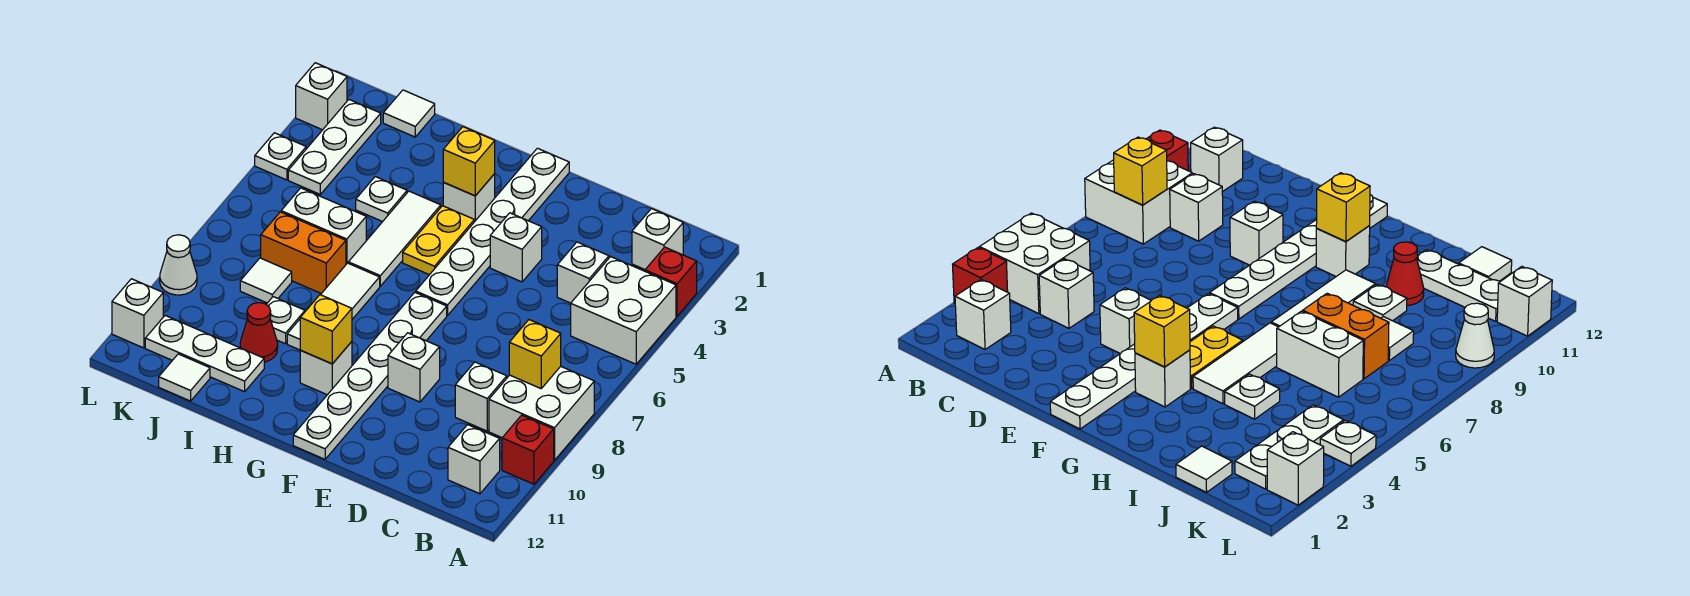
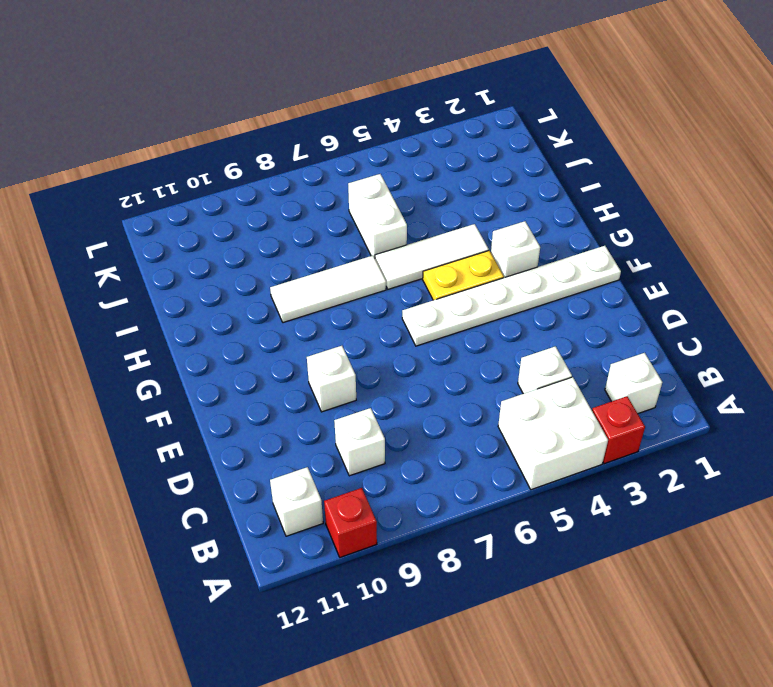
none -> white brick A8:B9 level 1
none -> white brick E4 level 1
none -> white plate F7:F12 level 1
none -> white brick G10 level 1

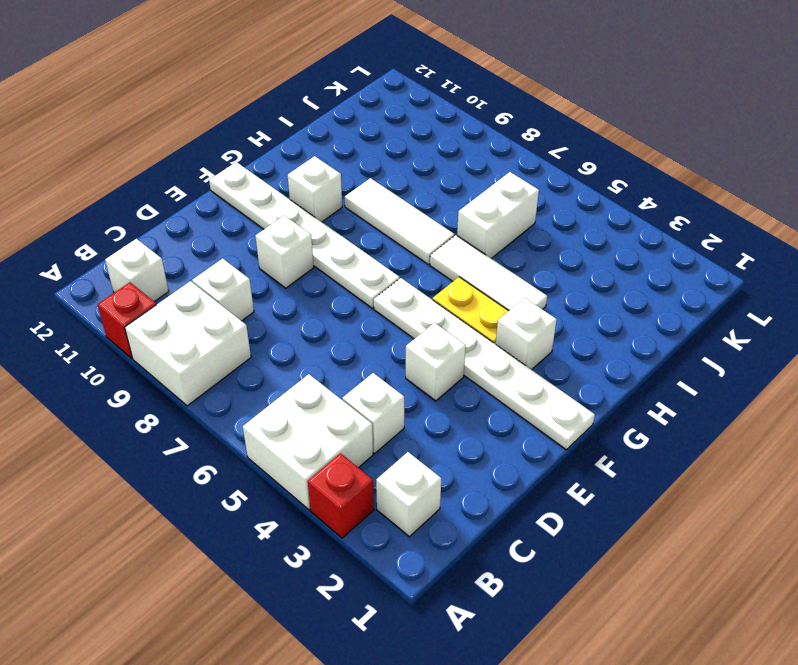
none -> white plate I4 level 1
none -> orange brick I7:J7 level 1
none -> white plate I9 level 1
none -> red cone I10 level 1

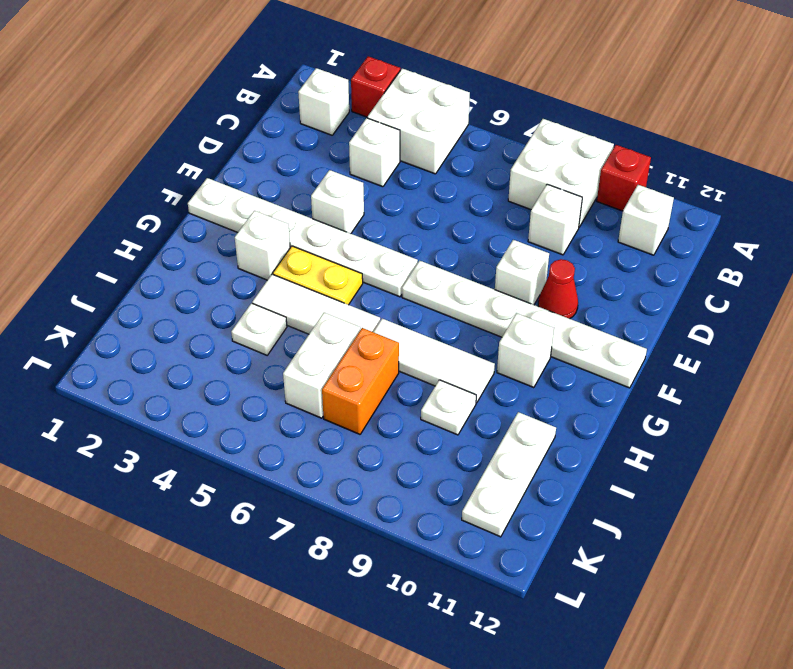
red cone E10 level 1 -> red cone I10 level 1
none -> white tile J1 level 1
none -> white tile J8 level 1
none -> white tile J12 level 1
none -> white plate K2:K4 level 1

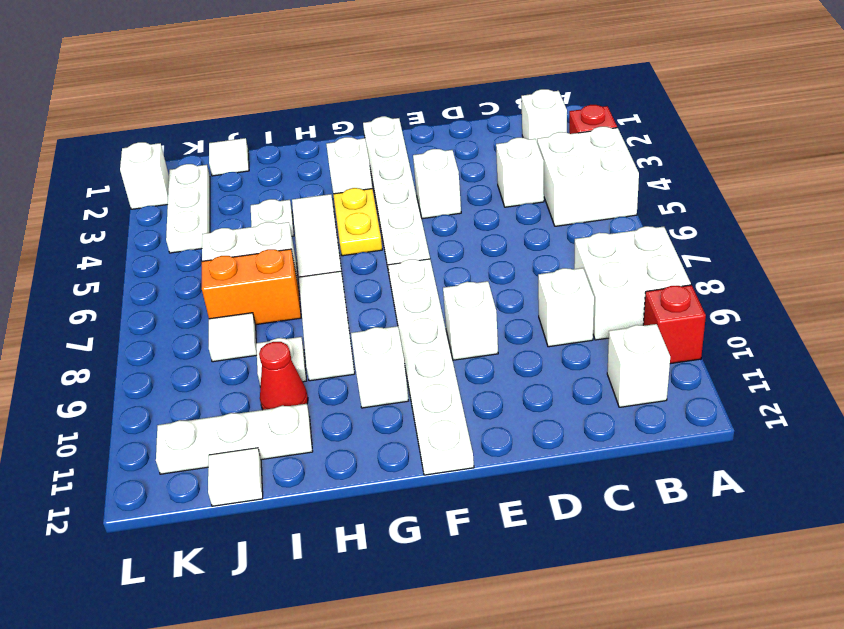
none -> white plate L4 level 1
none -> white cone L9 level 1
none -> white brick L11 level 1
none -> yellow brick B8 level 2

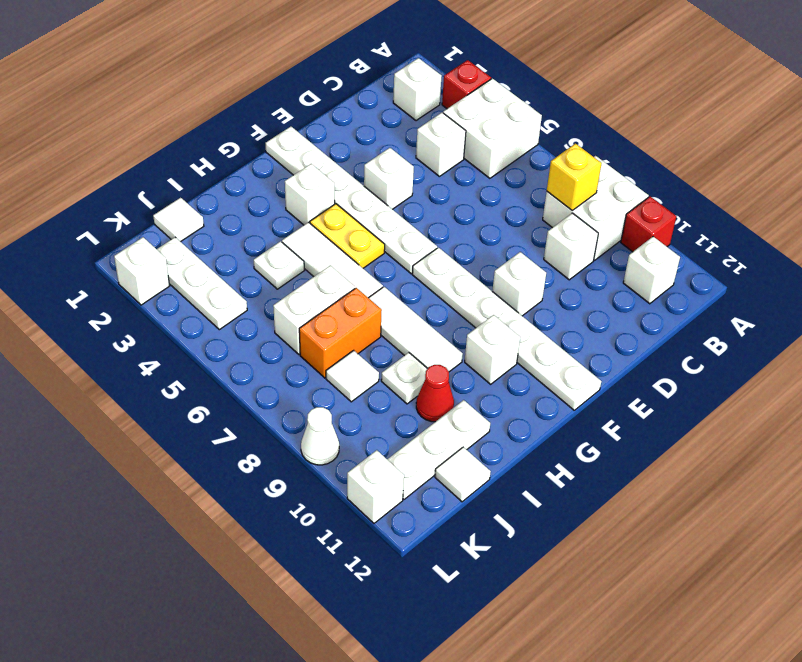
none -> white plate L4 level 1
none -> yellow brick G3 level 2
none -> yellow brick G10 level 2

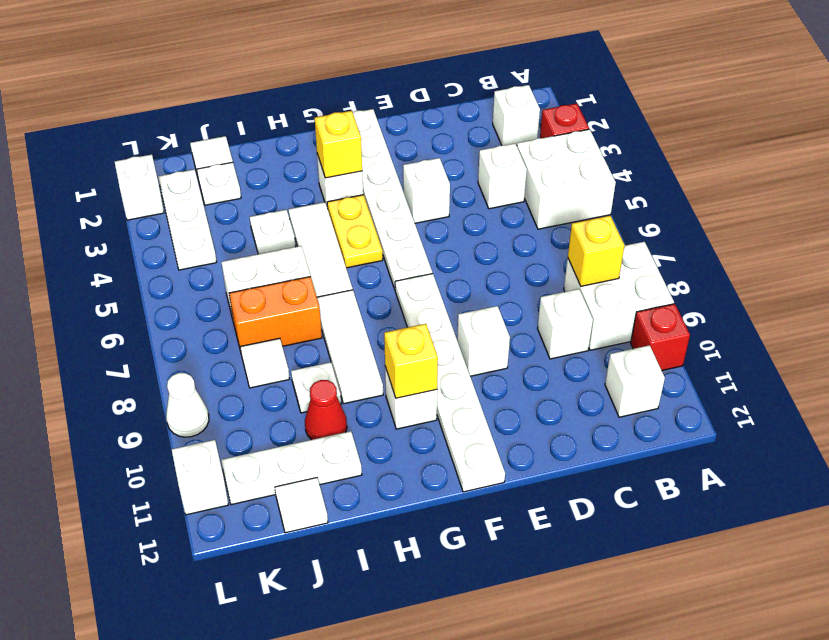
white plate J2 level 1 -> white plate L4 level 1

